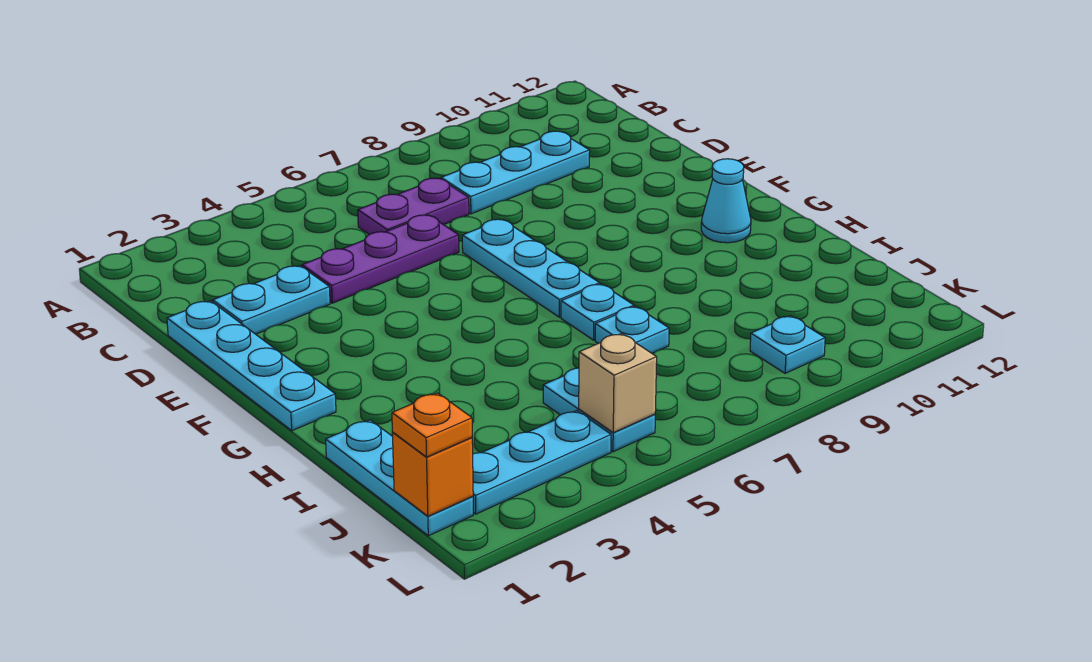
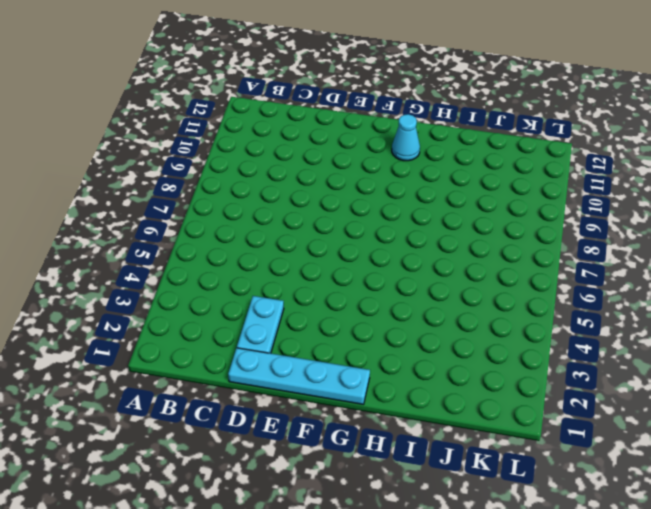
none -> purple plate C6:C7 level 1
none -> cyan plate C8:C10 level 1
none -> purple plate D4:D6 level 1

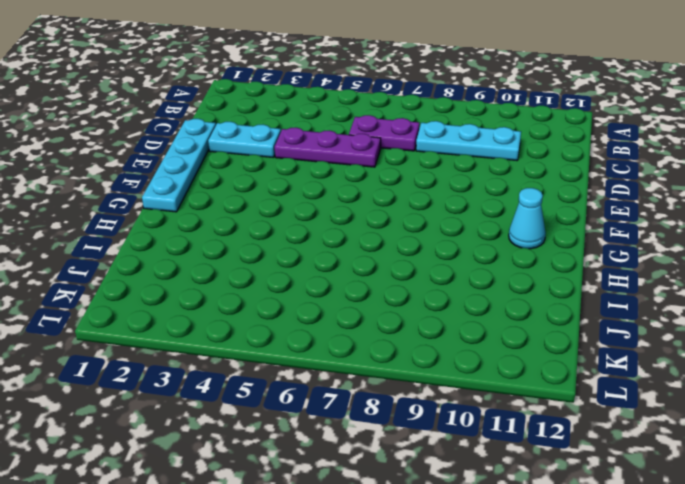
none -> cyan plate E7:G7 level 1
none -> cyan plate H7 level 1
none -> cyan plate I1:K1 level 1

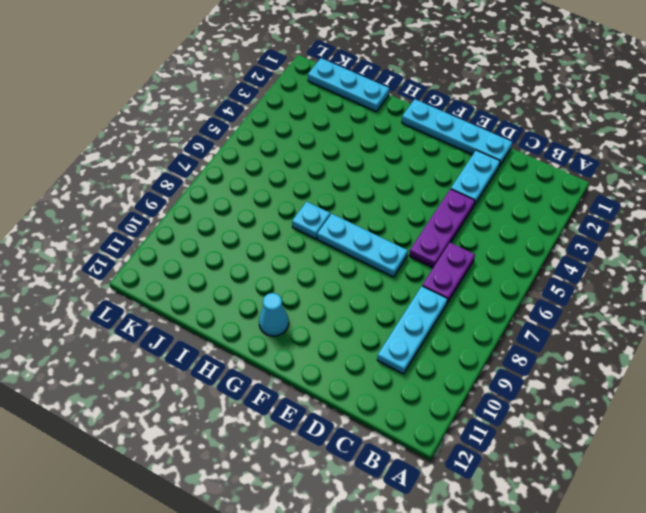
none -> cyan plate I7 level 1
none -> cyan plate J5:K5 level 1
none -> cyan plate K2:K4 level 1

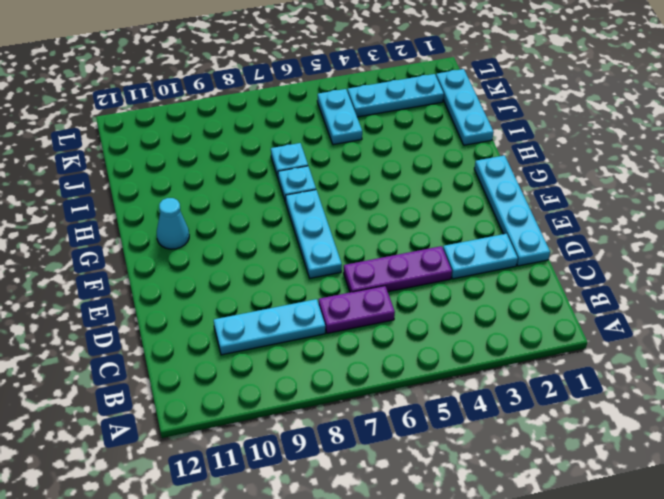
none -> cyan plate K9 level 1
none -> orange brick K1 level 2
none -> tan brick K5 level 2

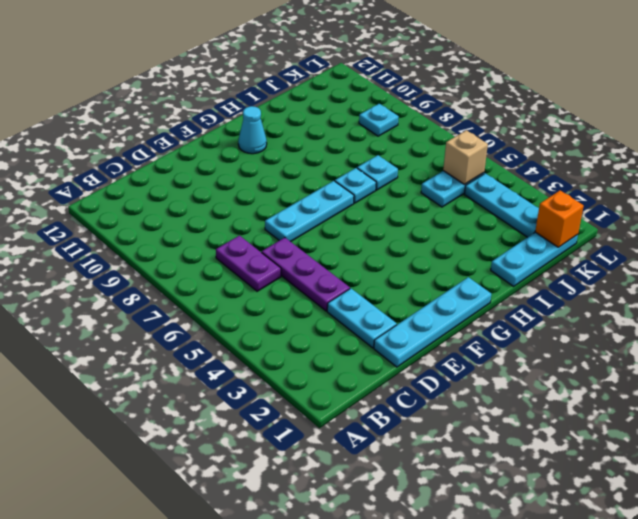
none -> cyan plate C8:C10 level 1
none -> orange plate K1 level 3

